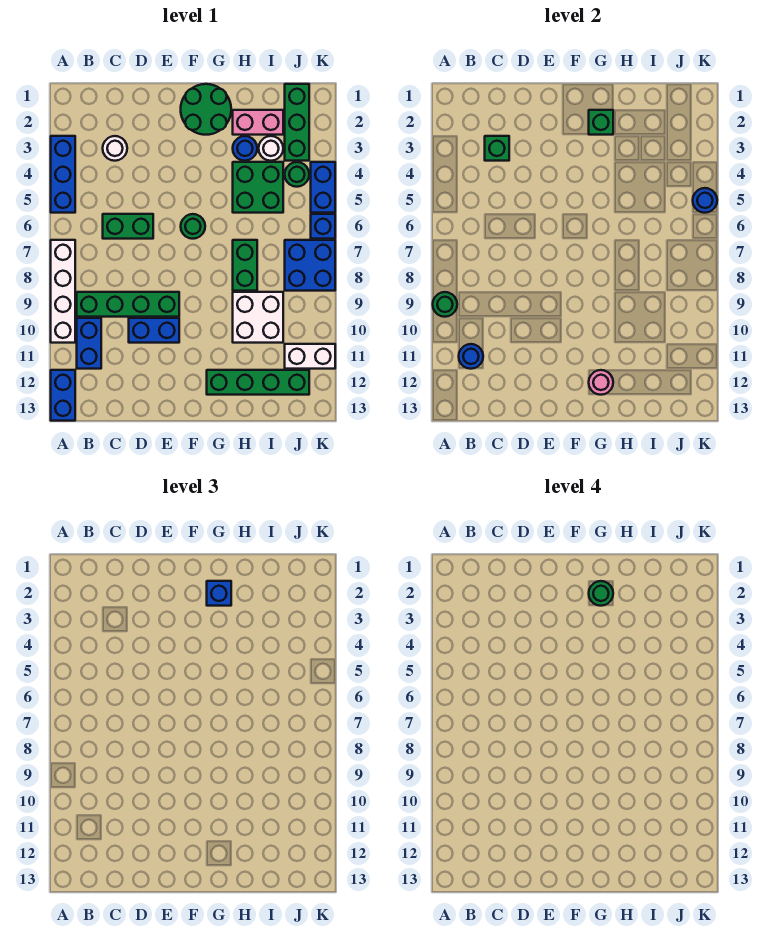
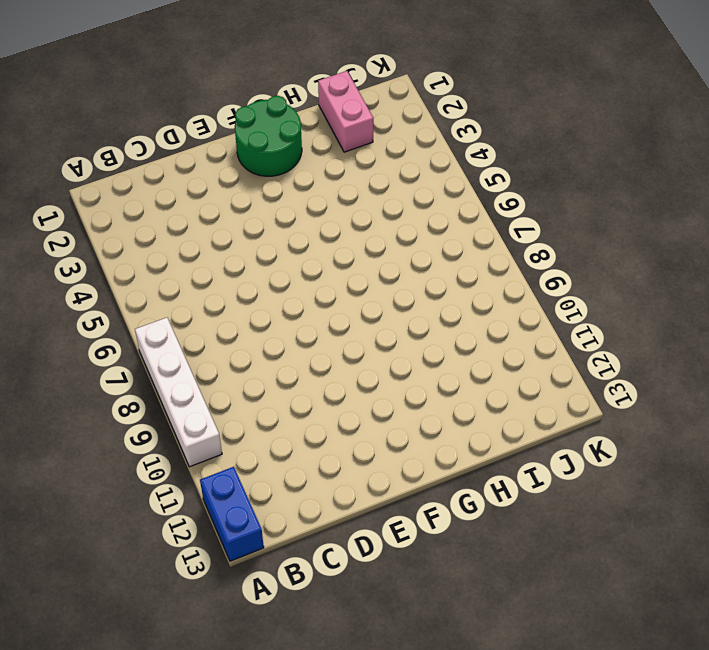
pink brick I1:I2 level 1 -> pink brick H2:I2 level 1
none -> blue brick A3:A5 level 1
none -> green brick B9:E9 level 1
none -> blue brick B10:B11 level 1
none -> white round brick C3 level 1

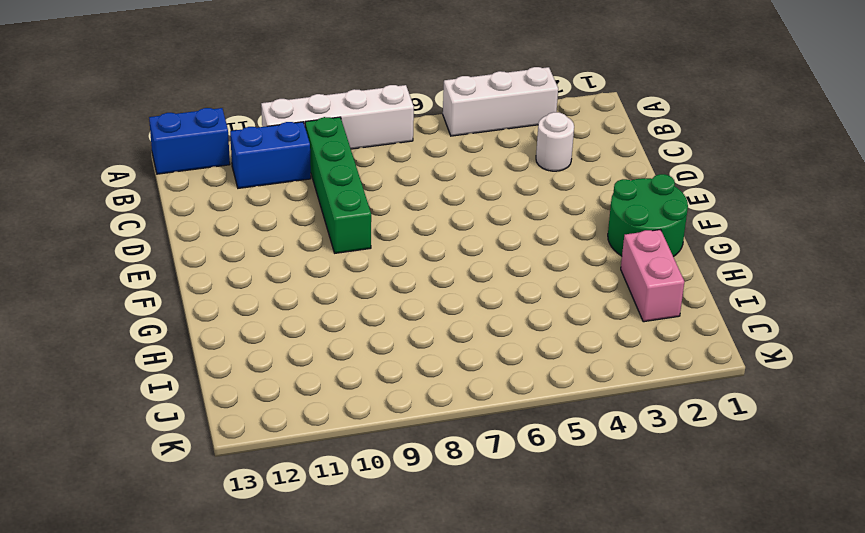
white brick A3:A5 level 1 -> blue brick A3:A5 level 1
none -> green brick C6:D6 level 1
none -> blue brick D10:E10 level 1
none -> green round brick F6 level 1
none -> green brick G12:J12 level 1

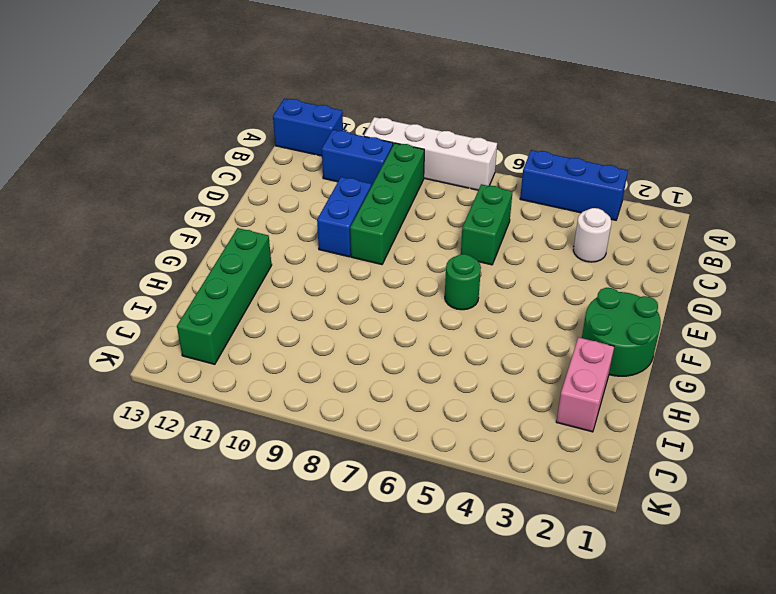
none -> blue round brick H3 level 1
none -> green brick H4:I5 level 1
none -> green brick H7:H8 level 1
none -> white brick H9:I10 level 1

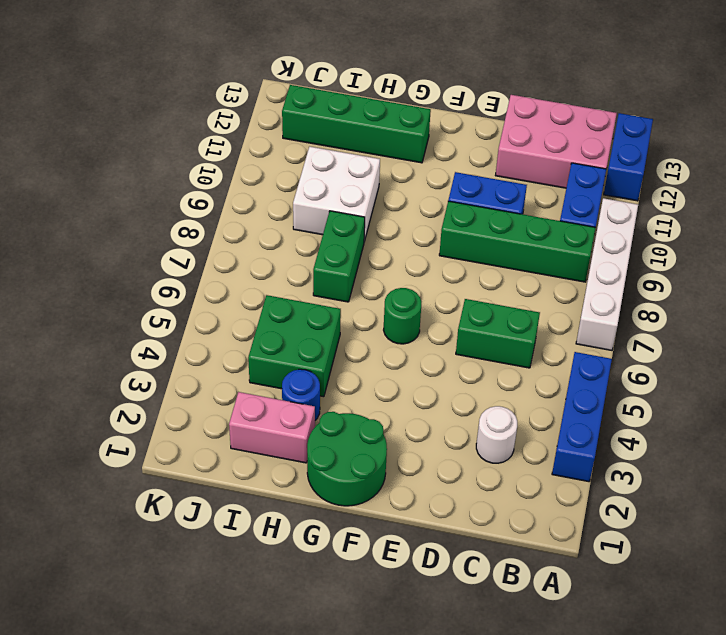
pink brick B12:D13 level 1 -> none
none -> white round brick I3 level 1
none -> green brick J1:J3 level 1
none -> green round brick J4 level 1
none -> blue brick J7:K8 level 1

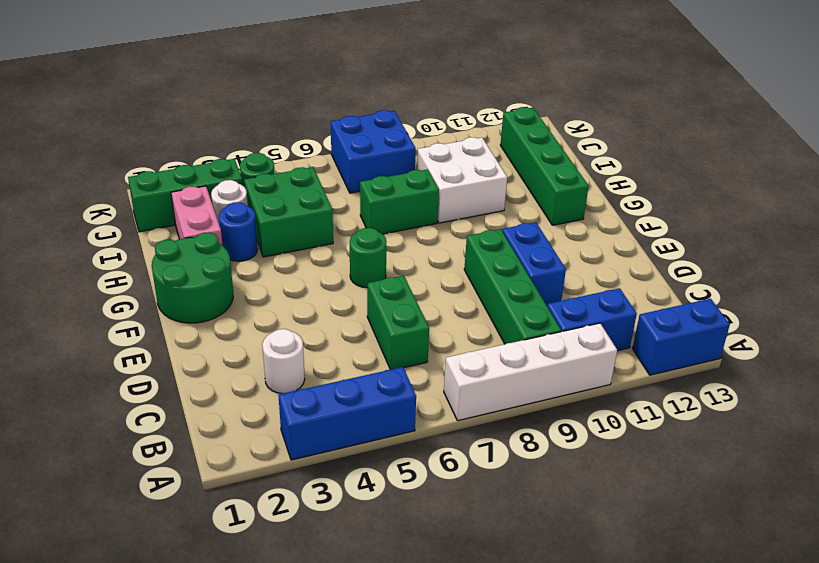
none -> white brick J11:K11 level 1
none -> blue brick K4:K5 level 1
none -> blue brick K6 level 1
none -> green round brick A9 level 2

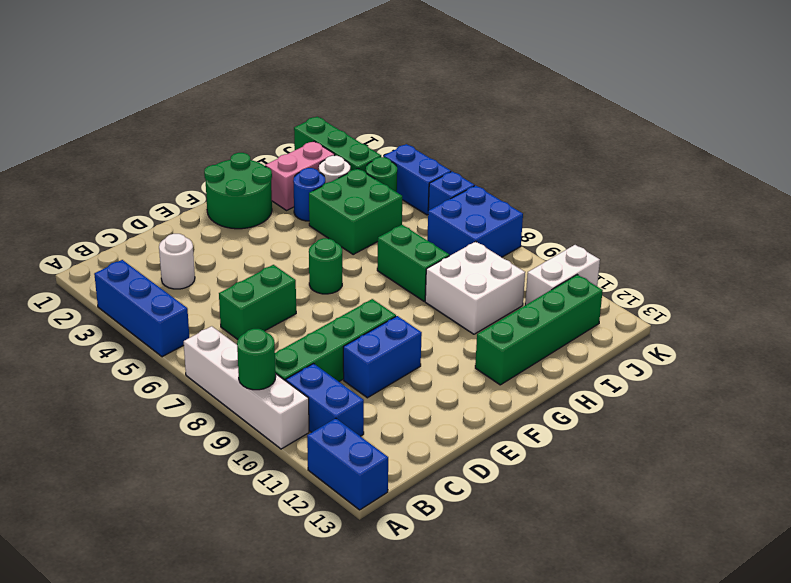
none -> blue round brick B11 level 2
none -> green brick C3 level 2
none -> green brick G2 level 2
none -> pink round brick G12 level 2

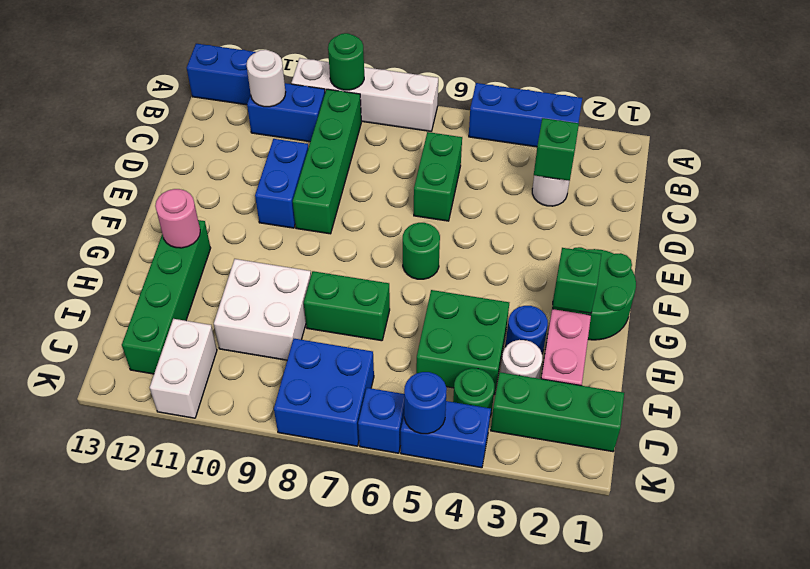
white round brick B11 level 2 -> blue round brick B11 level 2
none -> blue brick G2 level 3
none -> green round brick G2 level 4

